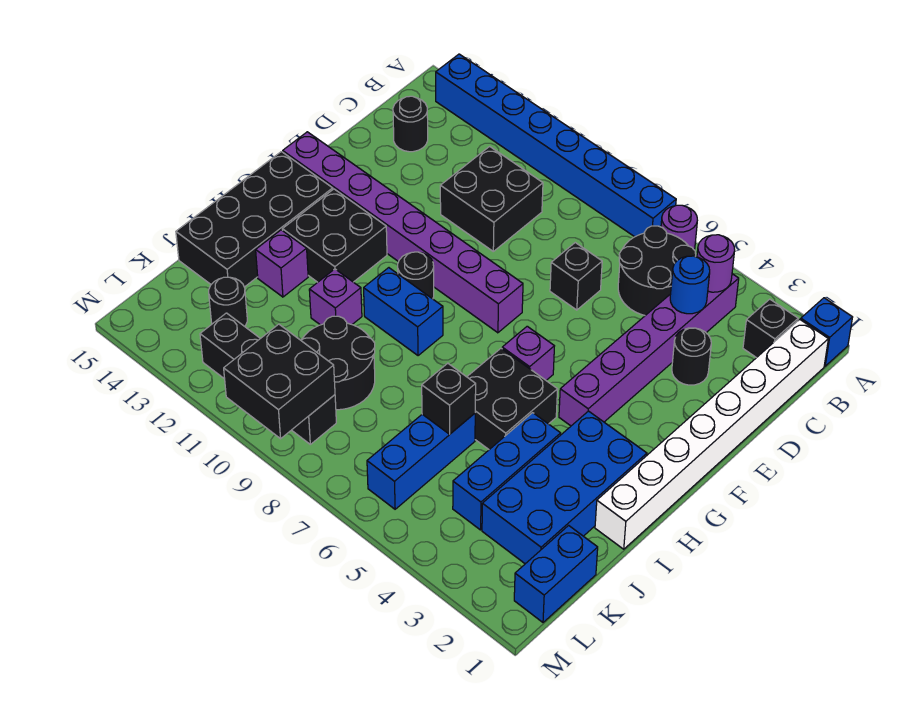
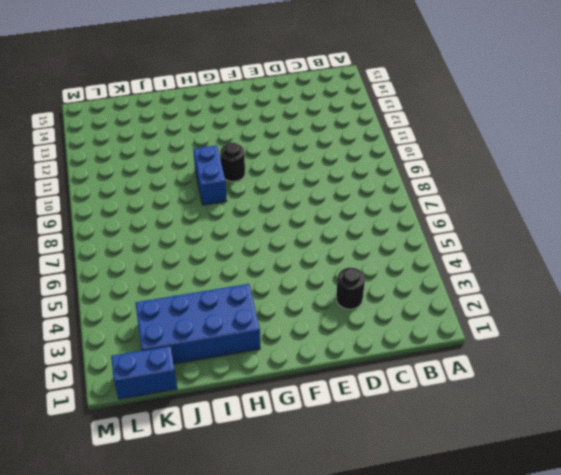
none -> blue brick A1 level 1
none -> purple round brick A6 level 1
none -> blue brick A7:A14 level 1
none -> white brick B1:I1 level 1

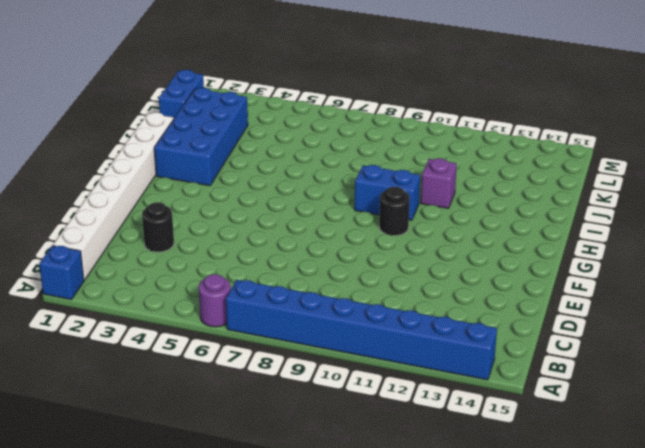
none -> black brick B2 level 1
none -> purple brick B4:G4 level 1
none -> black round brick B5:C6 level 1
none -> black brick C10:D11 level 1

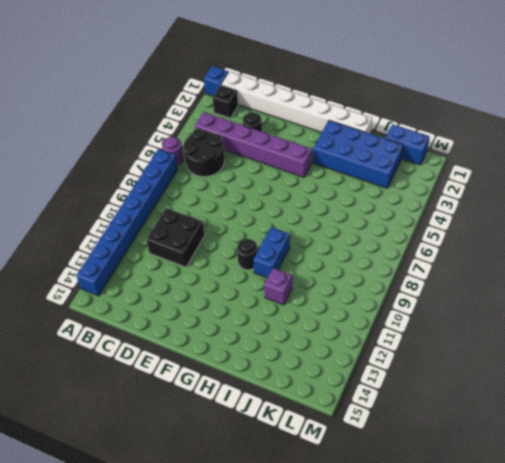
none -> black round brick C14 level 1
none -> black brick D7 level 1
none -> purple brick F8:F15 level 1
none -> purple brick G6 level 1

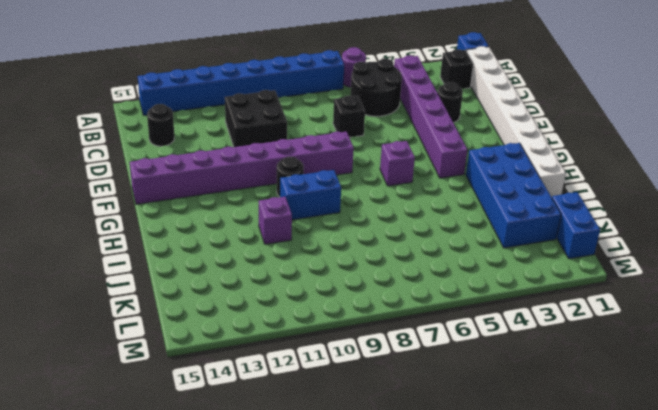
none -> black brick G12:H13 level 1
none -> black brick G14:J15 level 1
none -> black brick H5:I6 level 1
none -> blue brick I4:K4 level 1

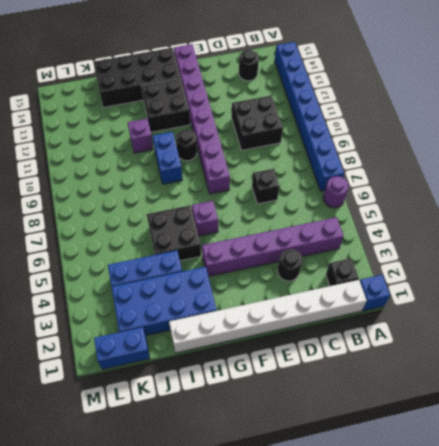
none -> black round brick B5:C6 level 1
none -> purple brick I13 level 1
none -> blue brick J6:L6 level 1
none -> black round brick J9:K10 level 1

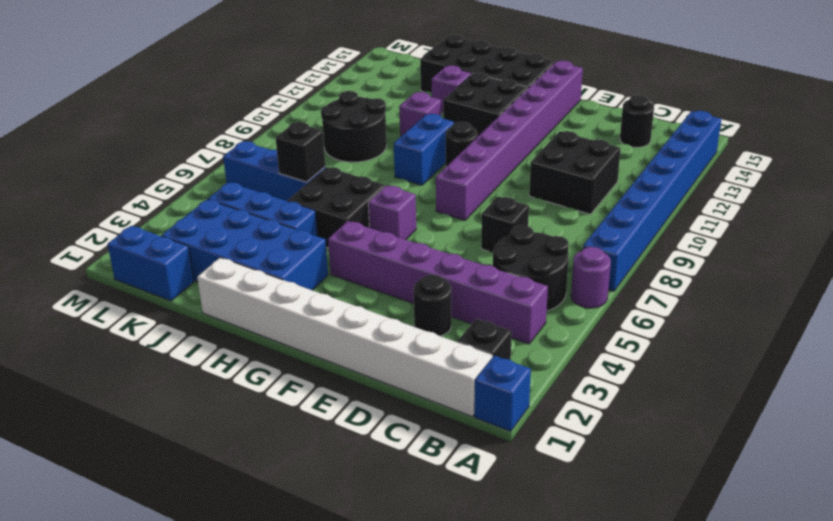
none -> black round brick K13 level 1
none -> black brick L9:L12 level 1
none -> purple round brick B4 level 2
none -> blue round brick C4 level 2

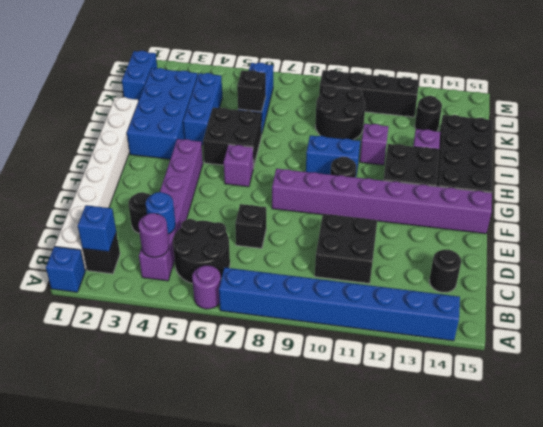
blue brick B2 level 2 -> none
none -> black brick L9:M10 level 2

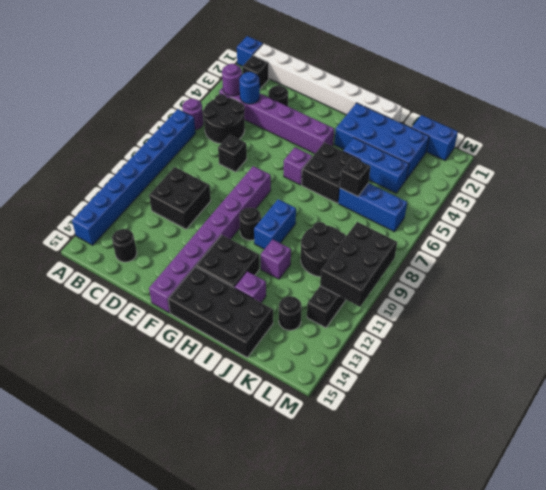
black brick L9:M11 level 2 -> black brick L9:M10 level 2

